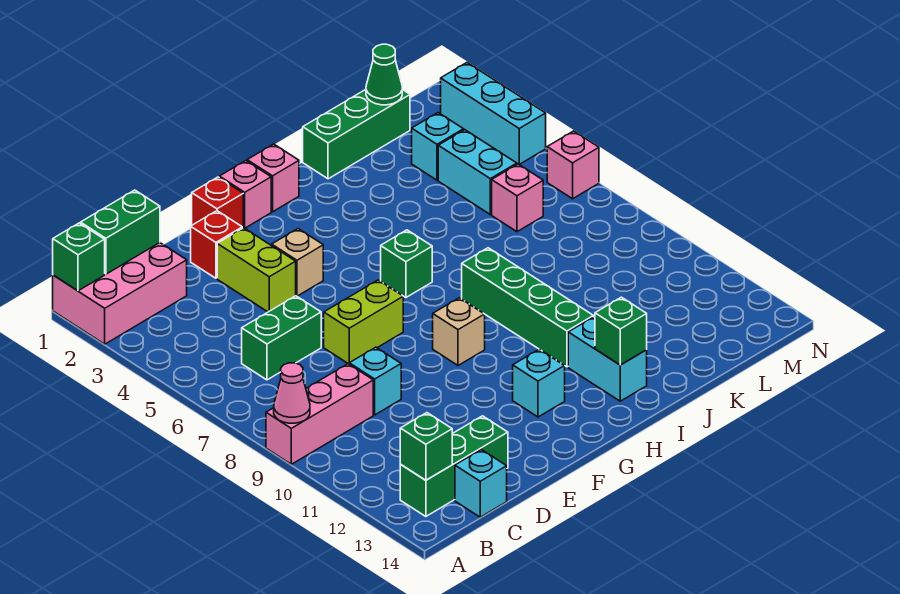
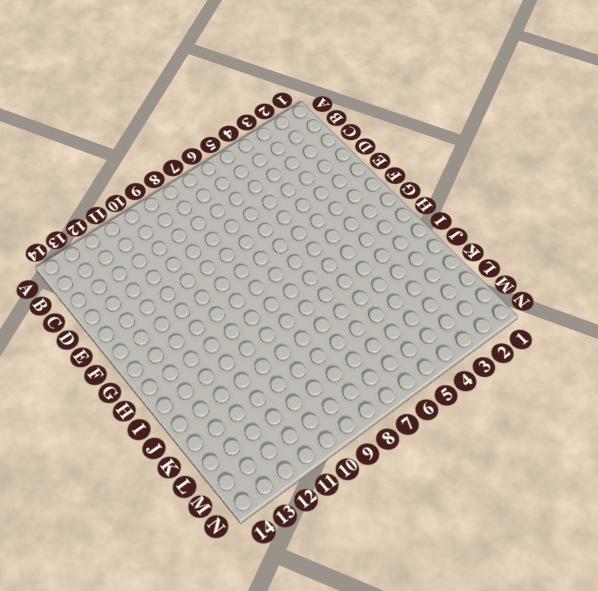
none -> pink brick A1:C2 level 1
none -> pink brick A9:C9 level 1
none -> green brick B13:D13 level 1
none -> green brick C6:D6 level 1

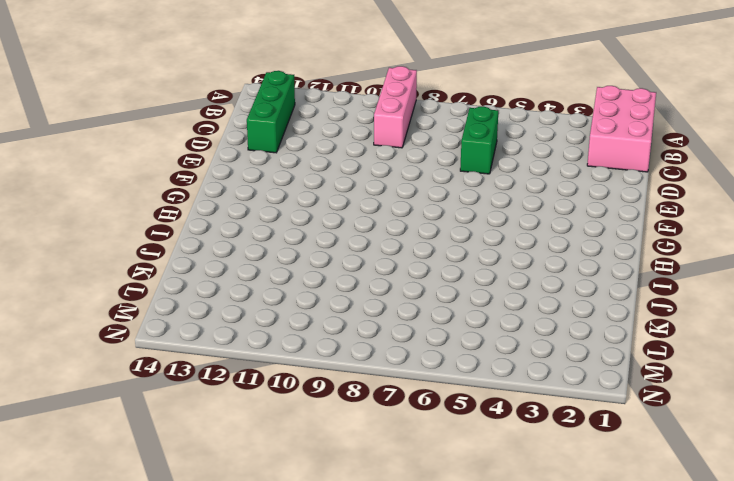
none -> cyan brick C14 level 1
none -> cyan brick D9 level 1
none -> red brick E2 level 1
none -> lime brick E3:E4 level 1

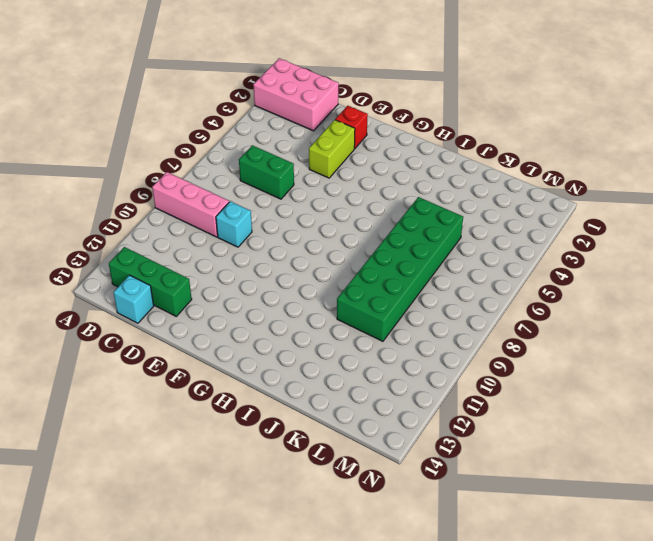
green brick J5:K10 level 1 -> none
none -> lime brick E7:F7 level 1
none -> red brick F1 level 1
none -> tan brick F4 level 1
none -> pink brick G1 level 1

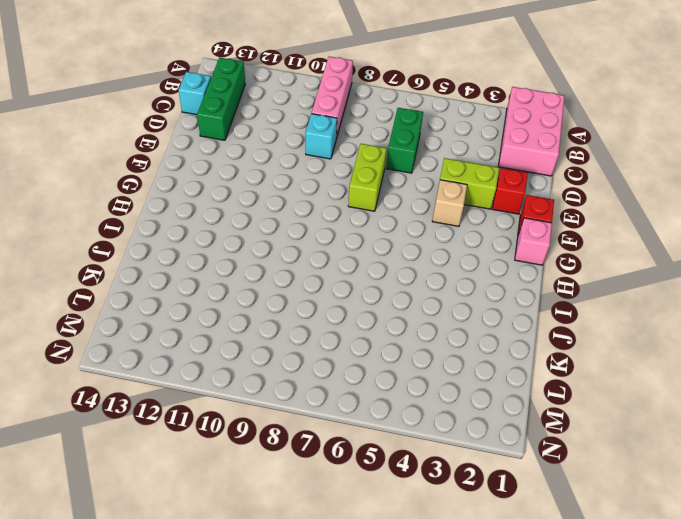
none -> tan brick G9 level 1
none -> cyan brick G12 level 1
none -> pink brick H1 level 1
none -> green brick H6 level 1

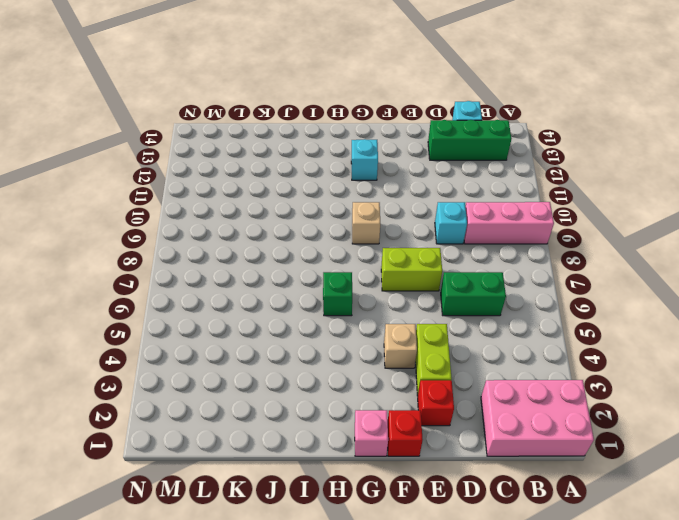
none -> pink brick H1 level 1
none -> green brick I8:I11 level 1
none -> cyan brick I12:I13 level 1
none -> green brick J1:L1 level 1

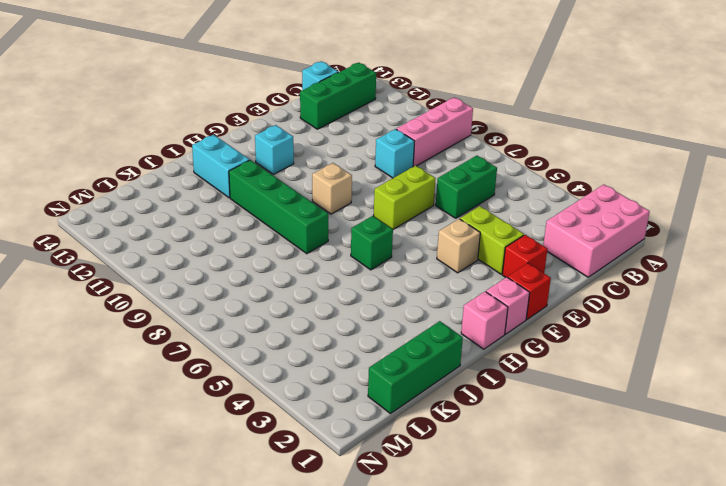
none -> cyan brick L3 level 1
none -> cyan brick L4:L5 level 1
none -> pink brick L6 level 1
none -> cyan brick N2:N4 level 1

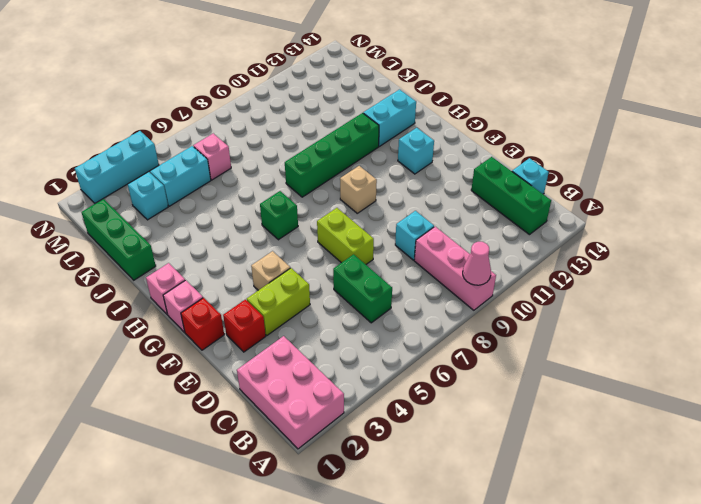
none -> pink brick N6 level 1
none -> green brick A1 level 2
none -> green brick B1:C1 level 2
none -> green brick B13 level 2

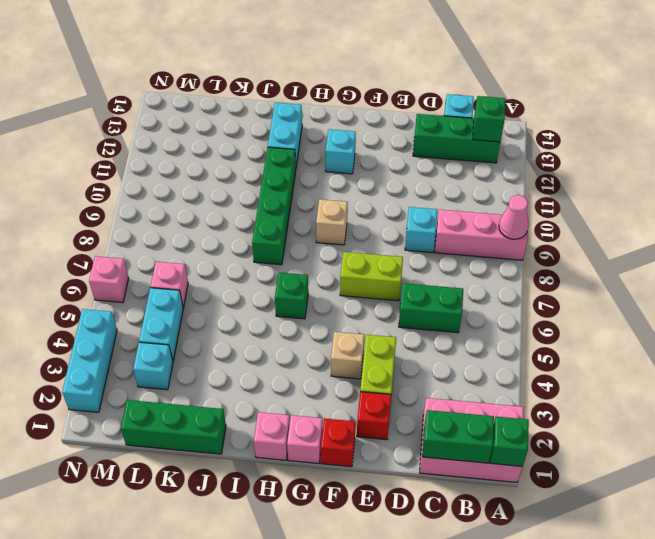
none -> green brick I13 level 2
none -> green cone L1 level 2

